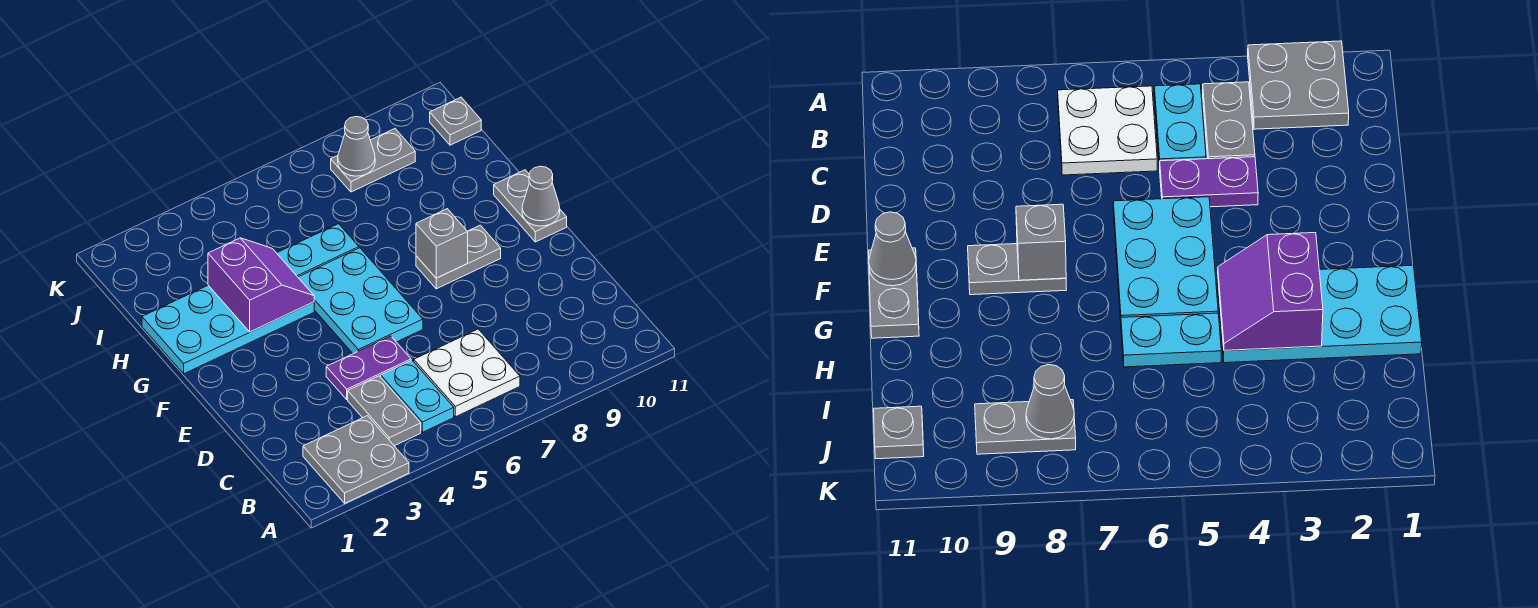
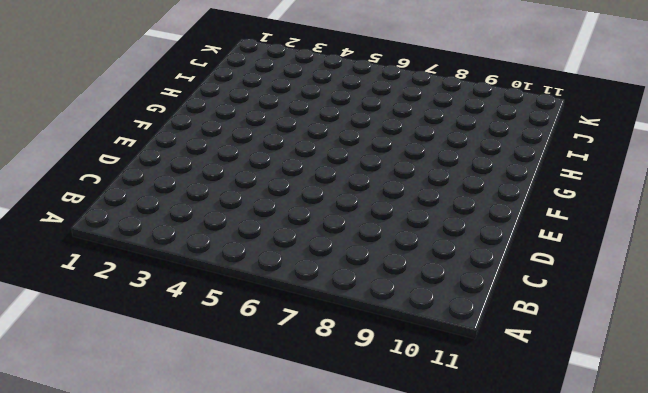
none -> grey plate A2:B3 level 1
none -> grey plate B4:C4 level 1
none -> cyan plate B5:C5 level 1

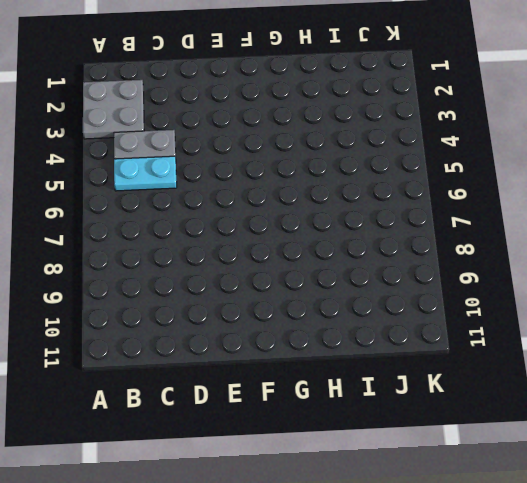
none -> white plate B6:C7 level 1
none -> purple plate D4:D5 level 1
none -> cyan plate E5:G6 level 1

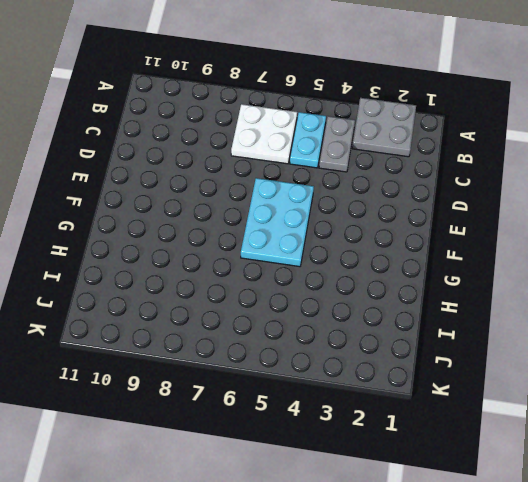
none -> purple plate D4:D5 level 1
none -> grey plate F8:F9 level 1
none -> grey plate F11:G11 level 1

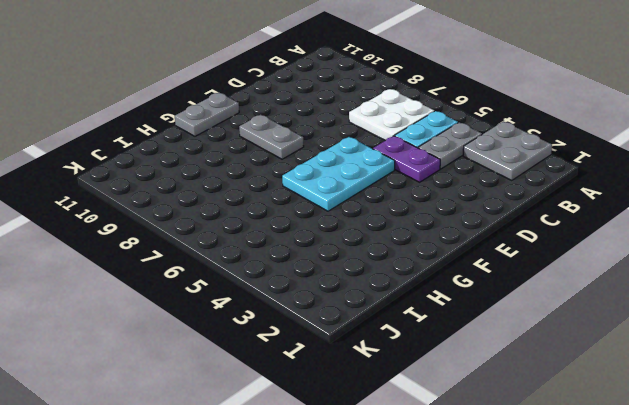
none -> cyan plate G1:H4 level 1
none -> cyan plate H5:H6 level 1
none -> grey plate J8:J9 level 1

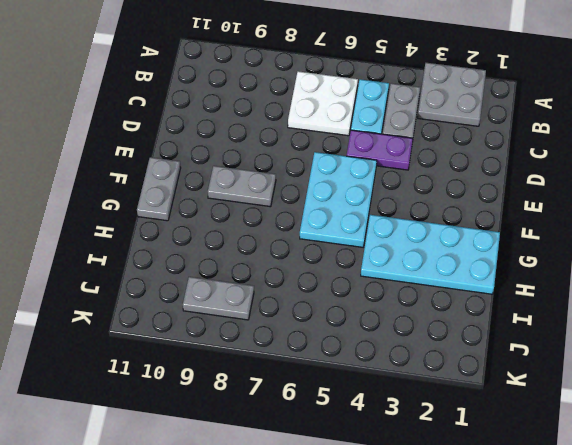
none -> cyan plate H5:H6 level 1
none -> grey plate J11 level 1
none -> grey brick F8 level 2

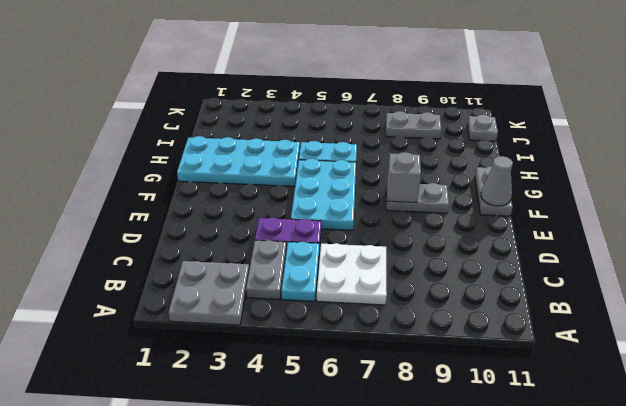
none -> purple slope G3:H4 level 2 top 3
none -> grey cone J8 level 2

